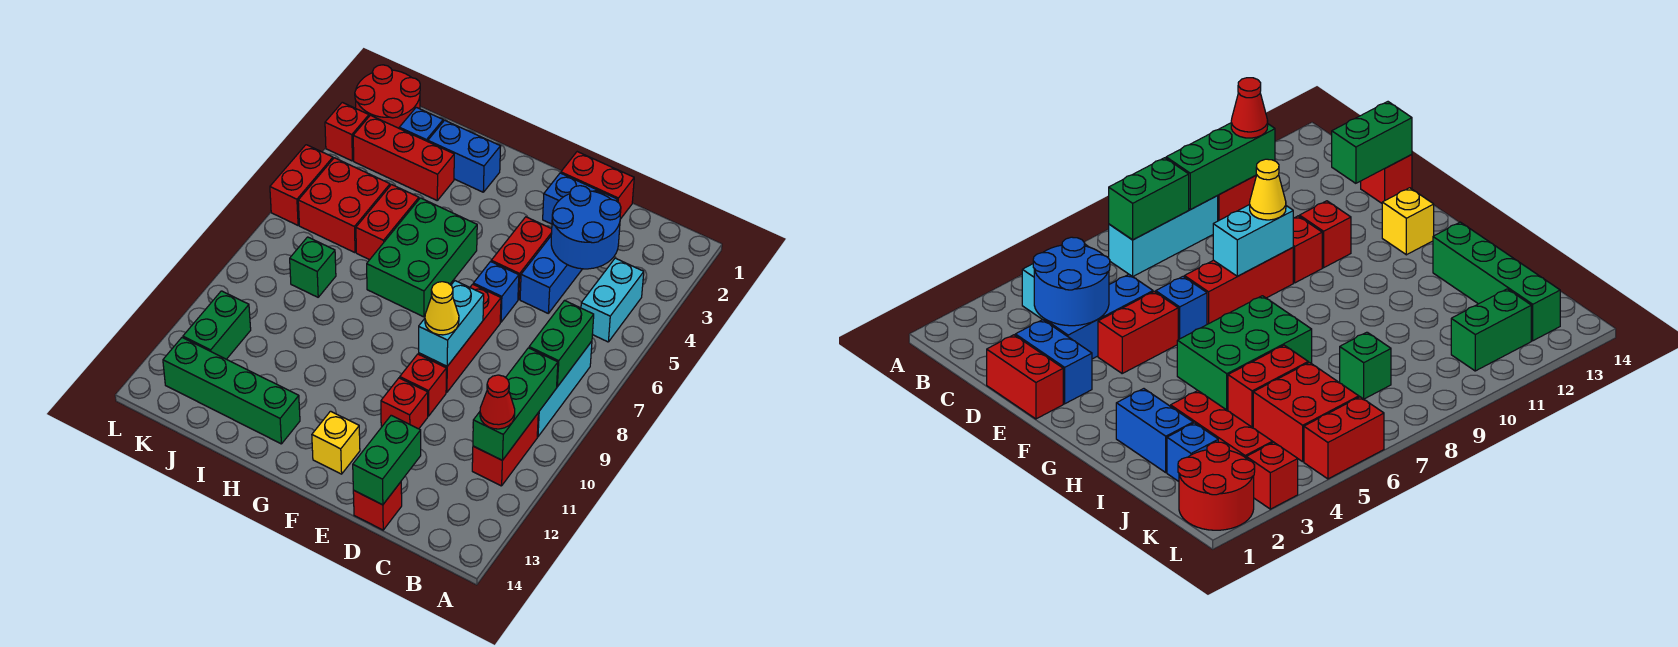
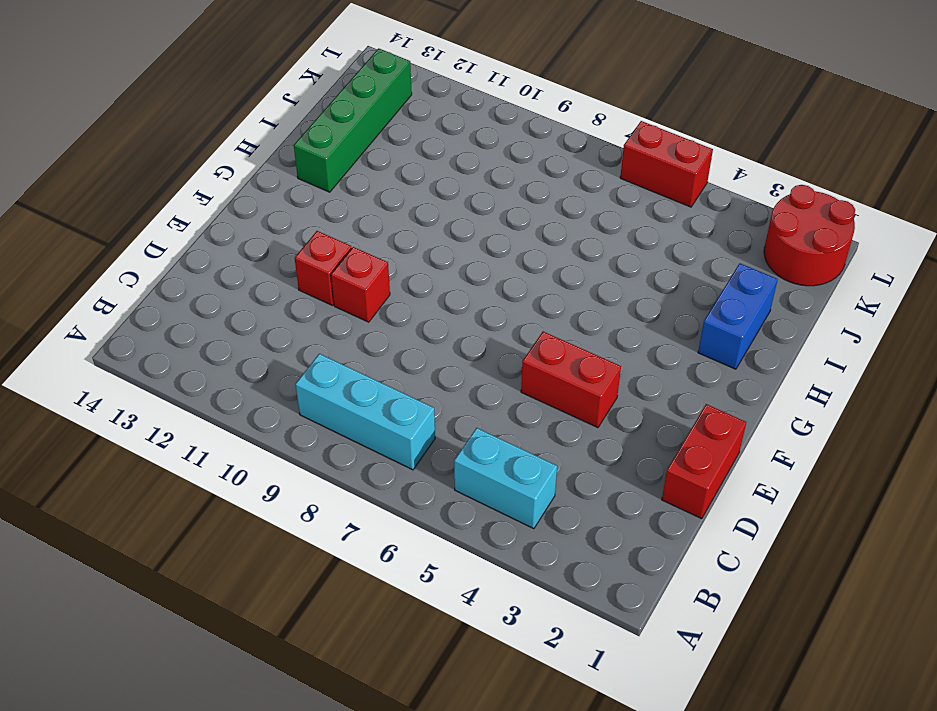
none -> red brick B10:B11 level 1
none -> blue brick D2:E2 level 1
none -> blue brick D3:D5 level 1
none -> red brick D14 level 1

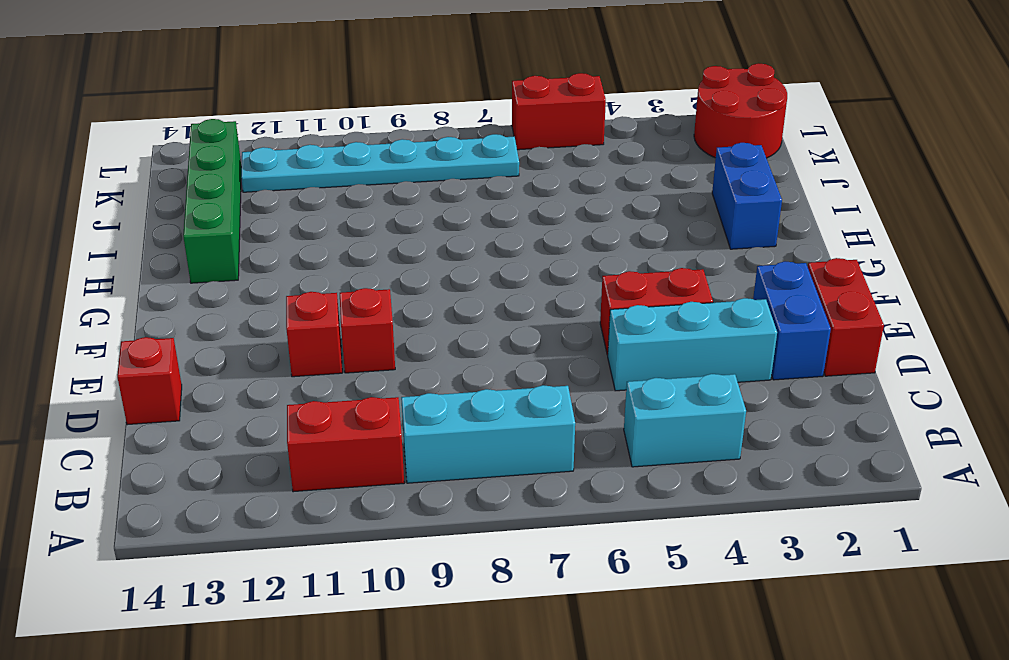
cyan brick D3:D5 level 1 -> blue brick D3:D5 level 1
cyan plate K7:K12 level 1 -> green brick K11:K12 level 1
none -> blue brick E6 level 1
none -> red brick E7:E9 level 1
none -> yellow brick F13 level 1
none -> green brick G5:H7 level 1

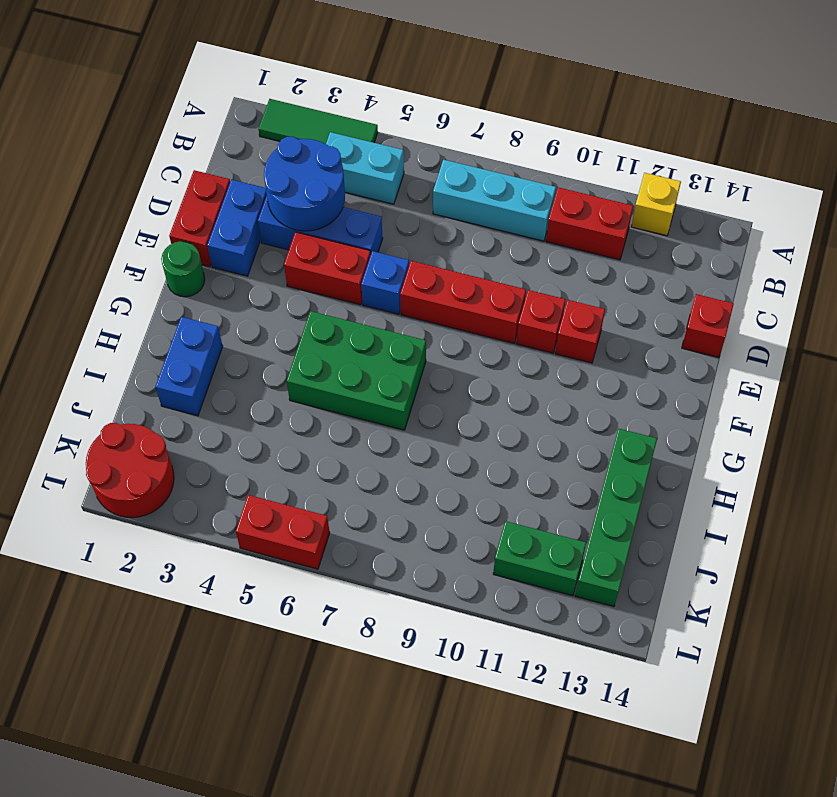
green tile A2:A4 level 1 -> none
yellow brick A12 level 1 -> yellow brick F13 level 1
green round brick F1 level 1 -> none
none -> red brick I3:K3 level 1
none -> red brick I5:I6 level 1
none -> blue brick J2 level 1
none -> red brick J5:K6 level 1

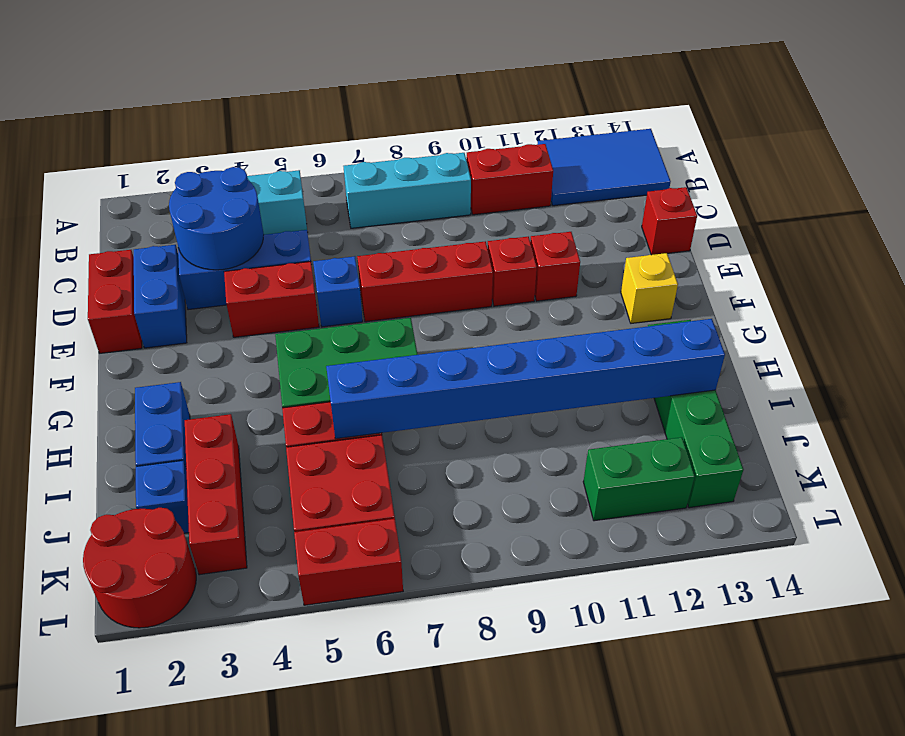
blue tile A12:B14 level 1 -> none
blue brick I6:I13 level 2 -> none
none -> green brick J8 level 1
none -> red brick L3 level 1
none -> green brick B7:B8 level 2
none -> green brick B9:B11 level 2

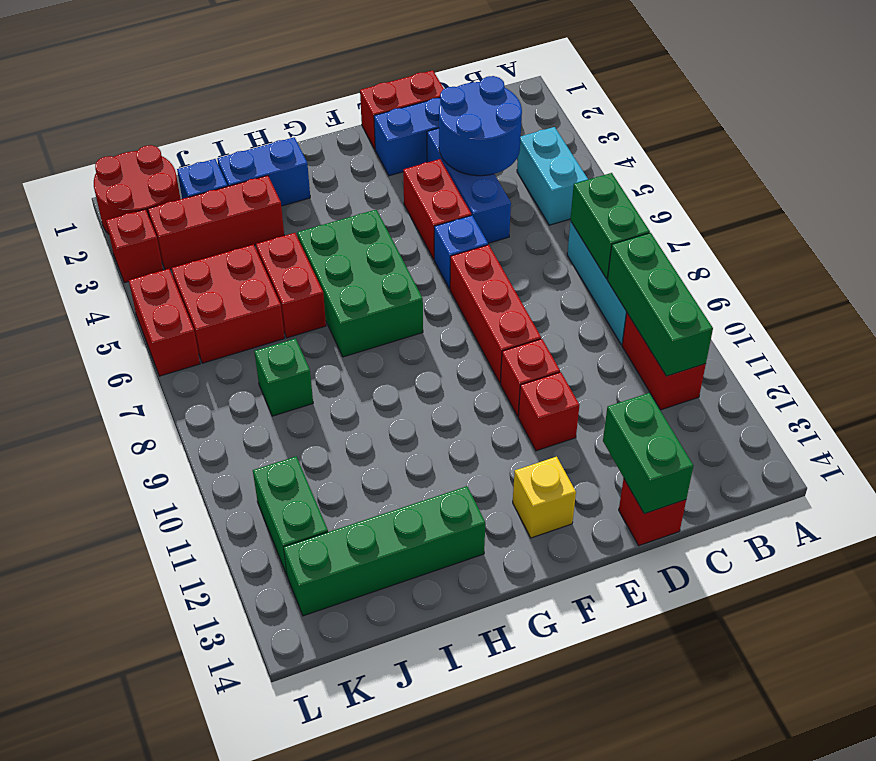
none -> cyan brick E8:E9 level 2
none -> red cone B11 level 3
none -> yellow cone E9 level 3

